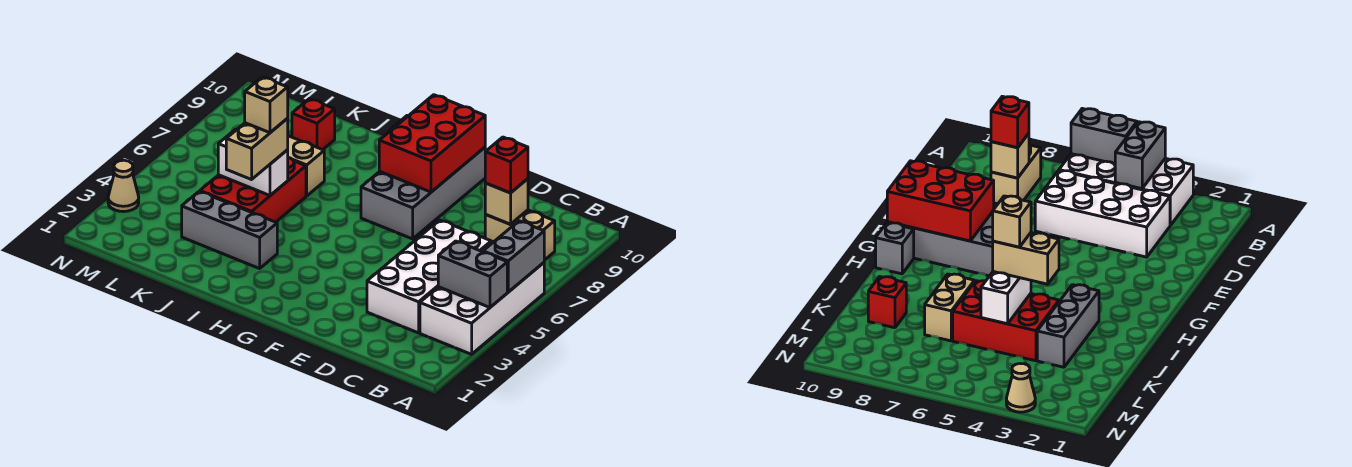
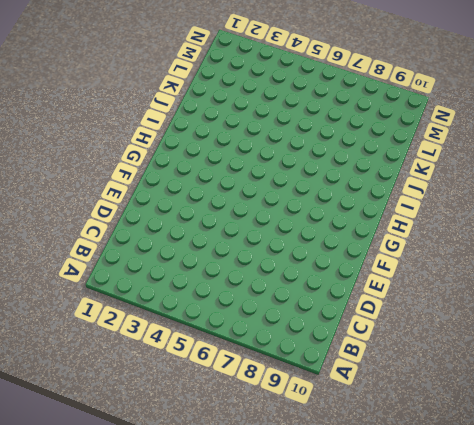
none -> white brick A3:B6 level 1
none -> tan brick B8:C8 level 1
none -> white brick C3:D6 level 1

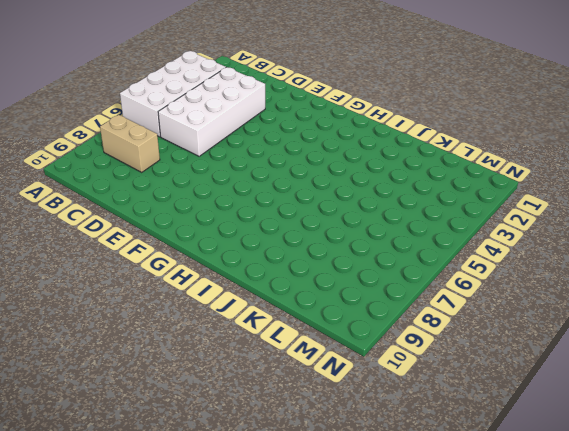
none -> grey brick F7:G10 level 1
none -> grey brick H10 level 1
none -> grey brick I3:K3 level 1

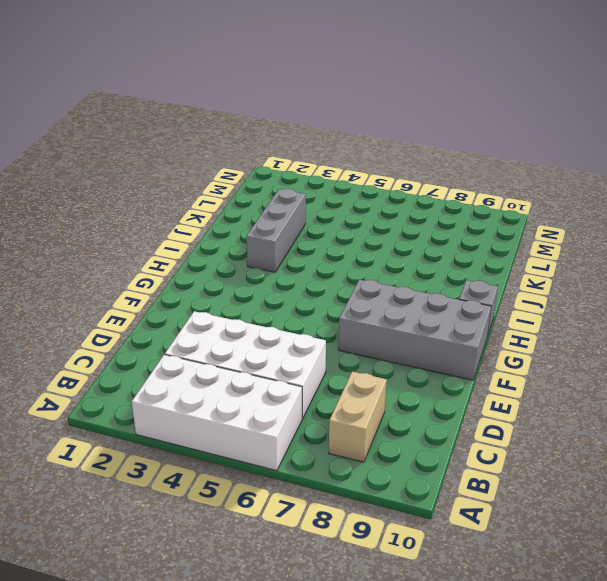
none -> red brick J4:K6 level 1
none -> tan brick J7:K7 level 1
none -> red brick K9 level 1

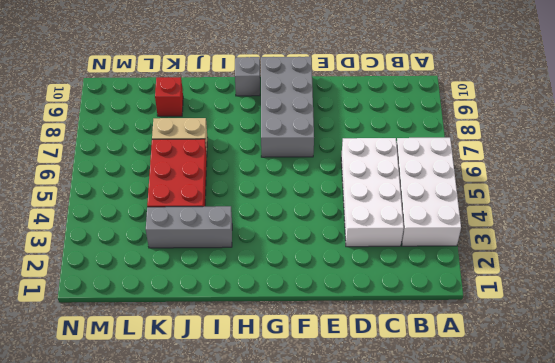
none -> tan brick B8:C8 level 1
none -> tan cone N3 level 1
none -> grey brick A4:B4 level 2

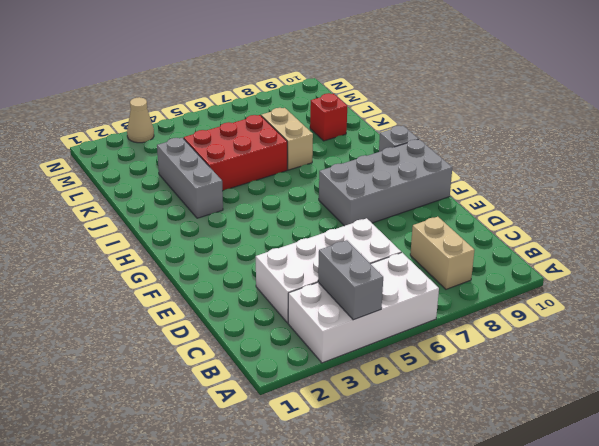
none -> grey brick A5:A6 level 2
none -> tan brick C8 level 2
none -> red brick F8:G10 level 2

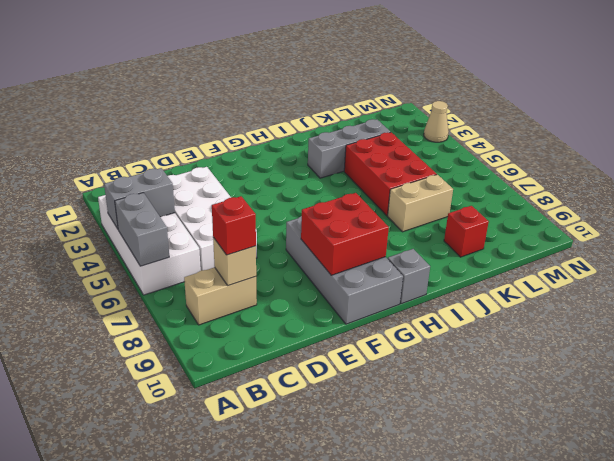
red brick F8:G9 level 2 -> red brick F8:G10 level 2
none -> white brick J5:K5 level 2
none -> tan brick J4:J5 level 3
none -> tan brick J5 level 4

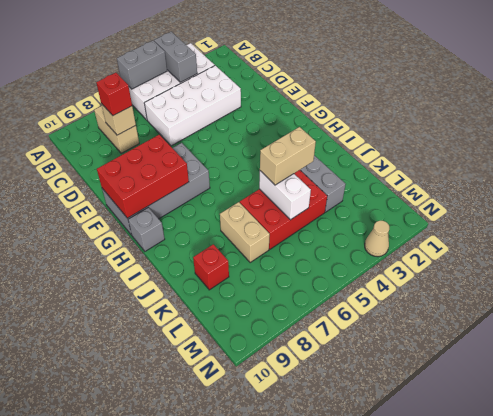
none -> tan brick J5 level 4

